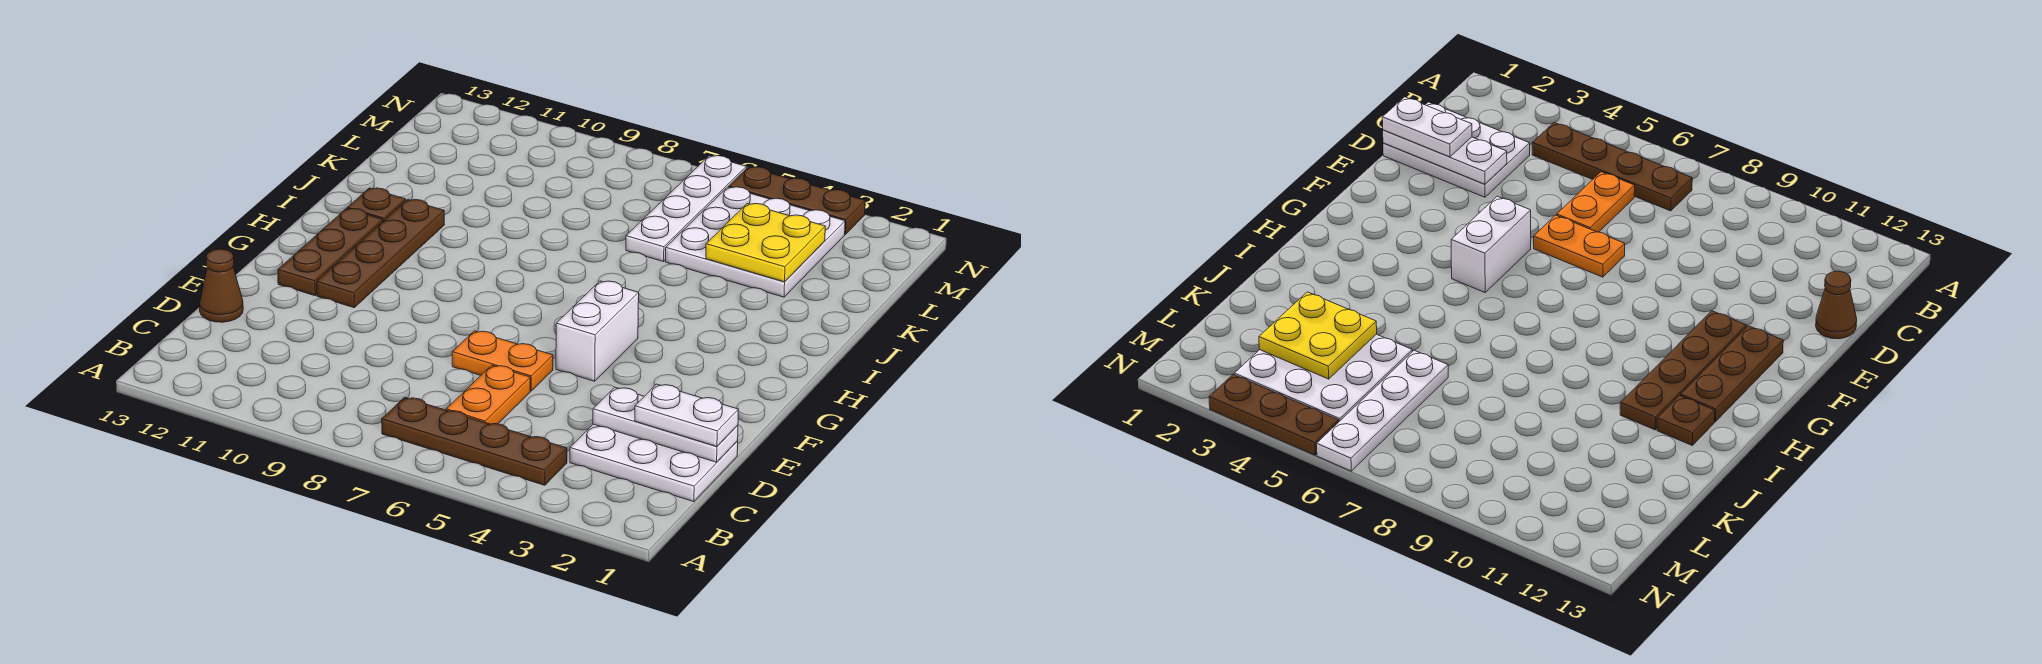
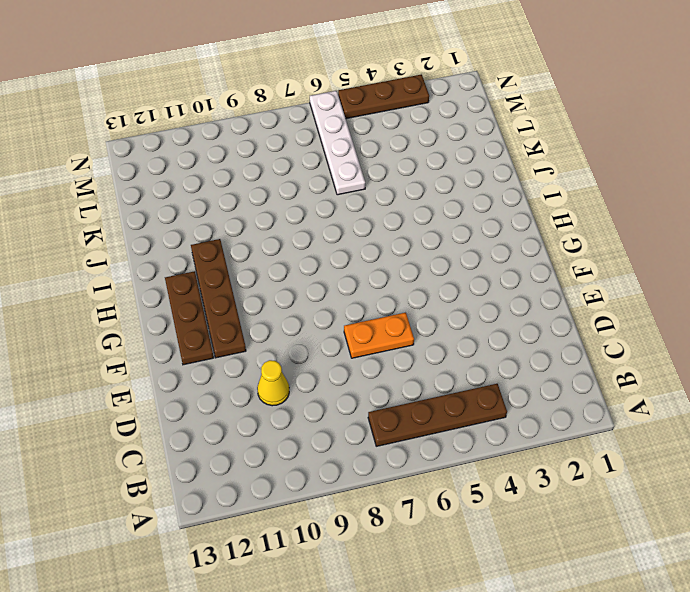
yellow cone D10 level 1 -> none
none -> white plate C1:D3 level 1
none -> orange plate C6:D6 level 1
none -> brown cone D13 level 1

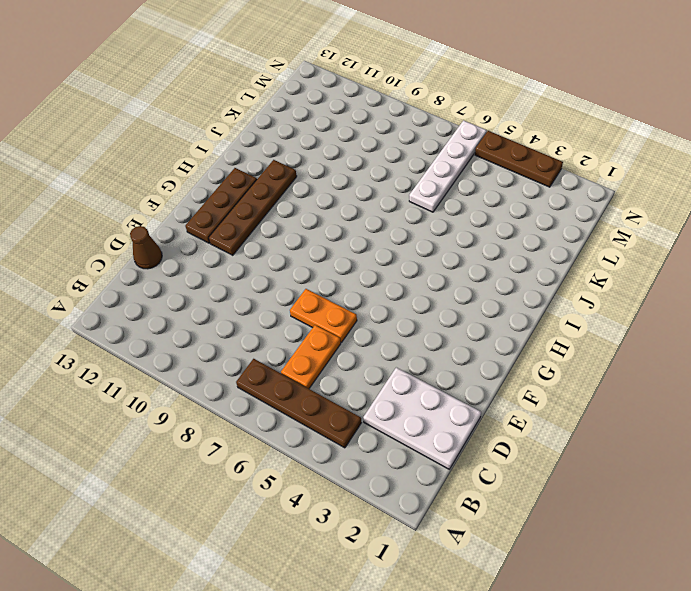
none -> white brick F5:G5 level 1
none -> brown plate I12 level 1
none -> white plate K3:M5 level 1

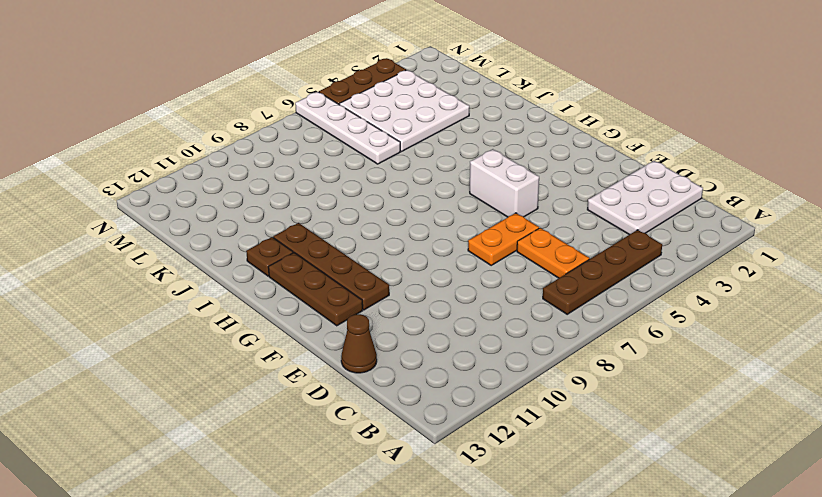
none -> white plate D1:D3 level 2
none -> yellow plate K3:L4 level 2
none -> white plate D1:D2 level 3

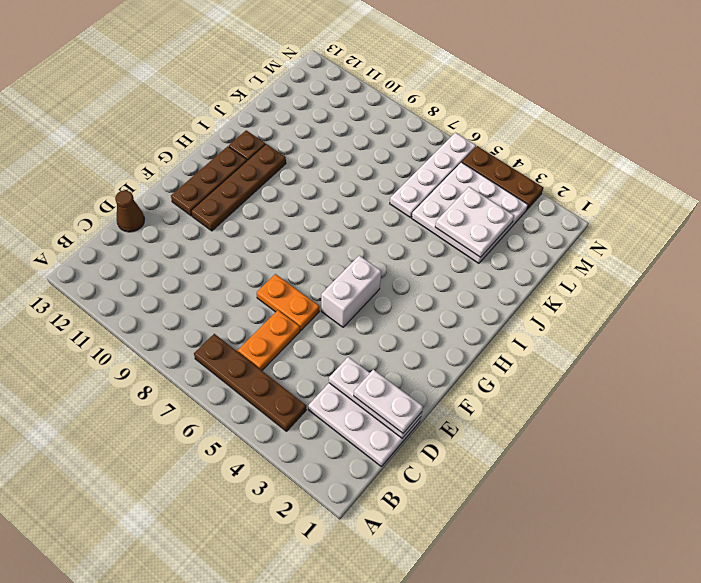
white plate K3:L4 level 2 -> yellow plate K3:L4 level 2

